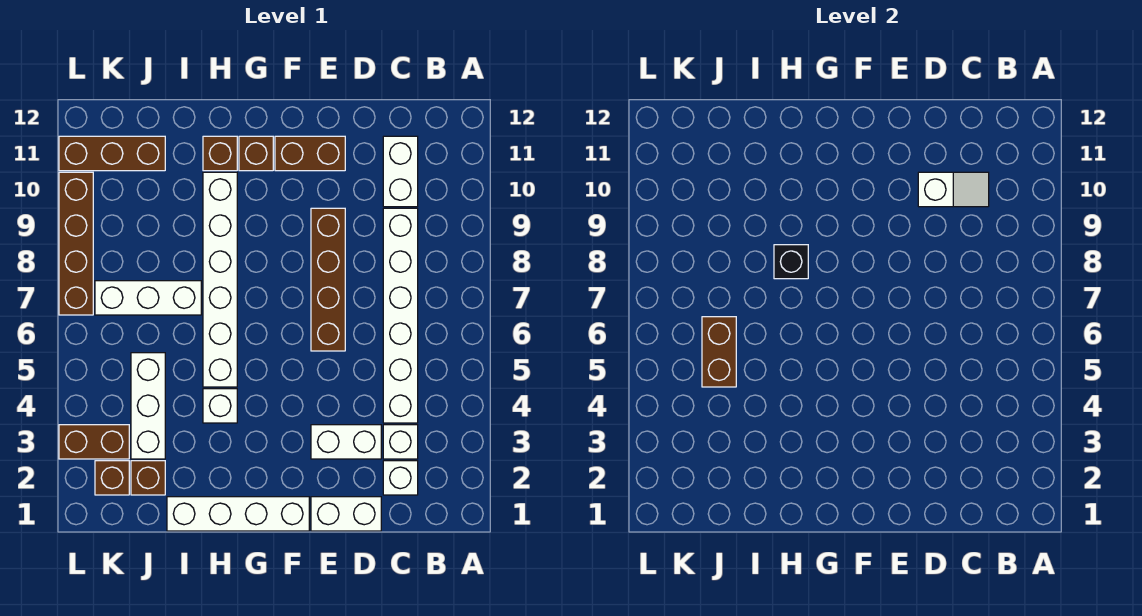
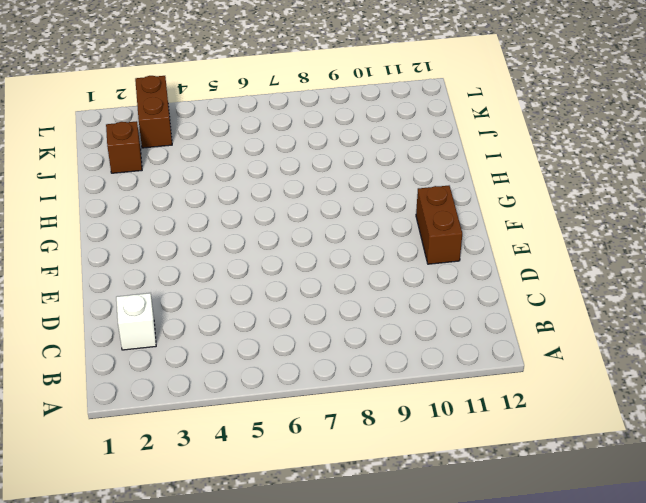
none -> white brick C3 level 1
none -> white brick C4:C9 level 1
none -> white brick C10:C11 level 1

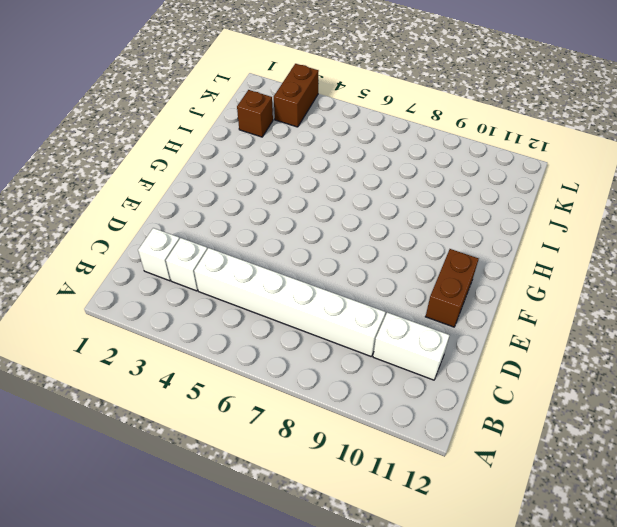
none -> white brick D1:E1 level 1
none -> white brick D3:E3 level 1
none -> brown brick E6:E9 level 1

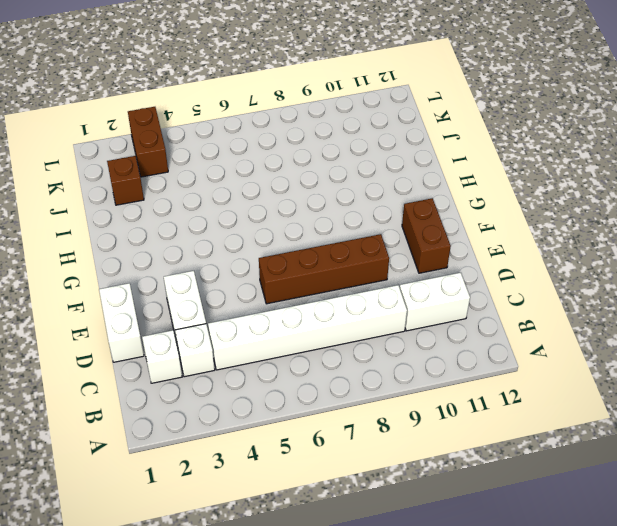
none -> white brick F1:I1 level 1
none -> brown brick G11 level 1
none -> white brick H4 level 1

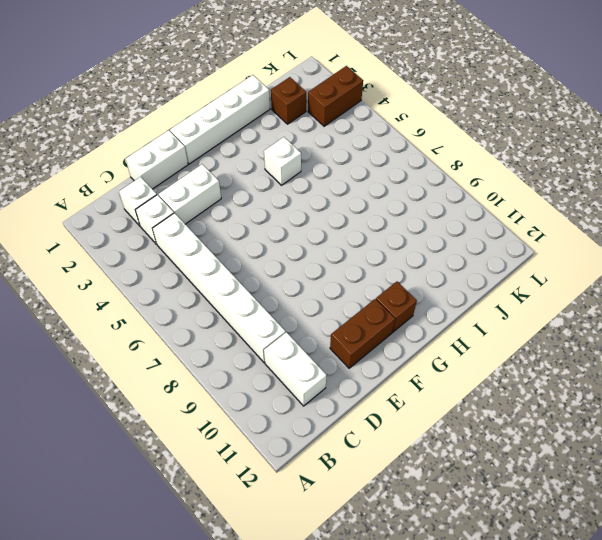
none -> brown brick E6:E9 level 1
none -> white brick H5:H10 level 1
none -> brown brick H11 level 1

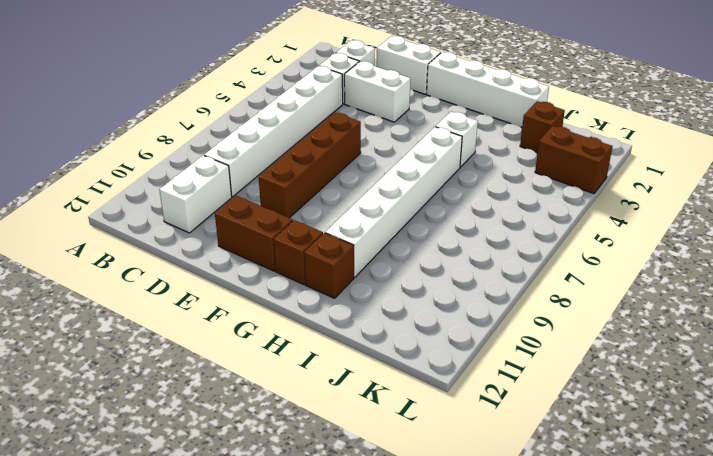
none -> white brick I7:K7 level 1
none -> white brick J3:J5 level 1
none -> brown brick J11:L11 level 1

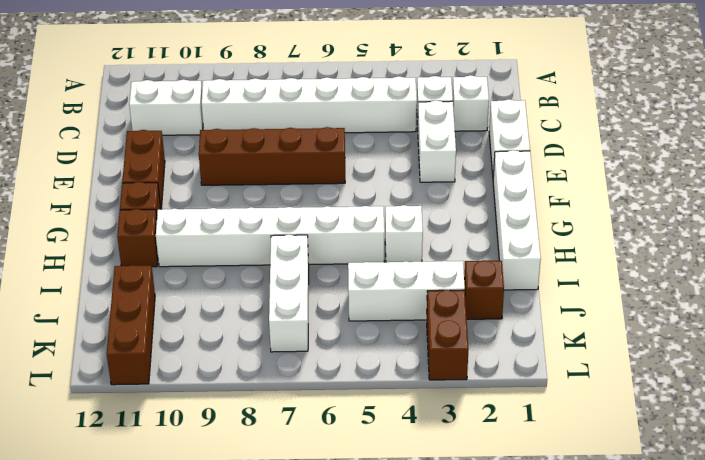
none -> brown brick K2 level 1
none -> brown brick L7:L10 level 1
none -> white slope C10:D10 level 2 top D

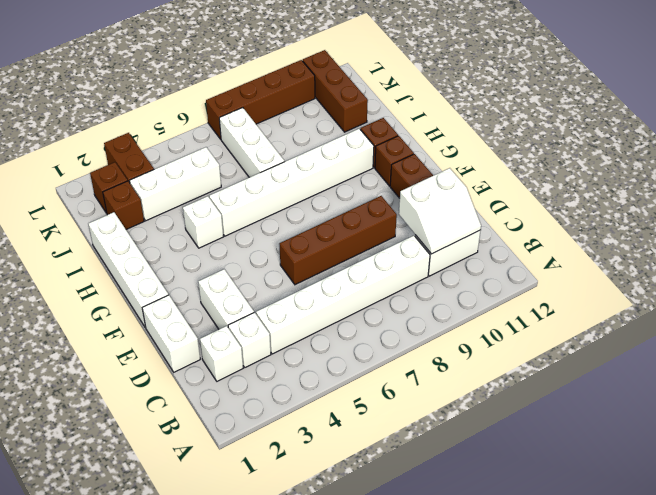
white slope C10:D11 level 2 top D -> white slope C10:D10 level 2 top D
none -> black brick H8 level 2
none -> brown brick J5:J6 level 2

